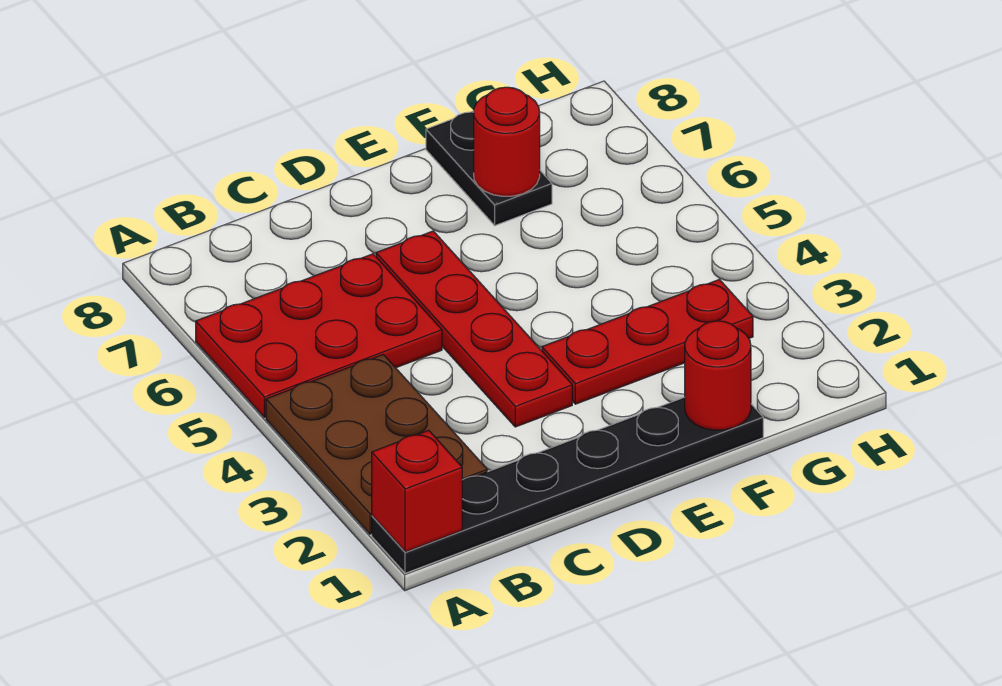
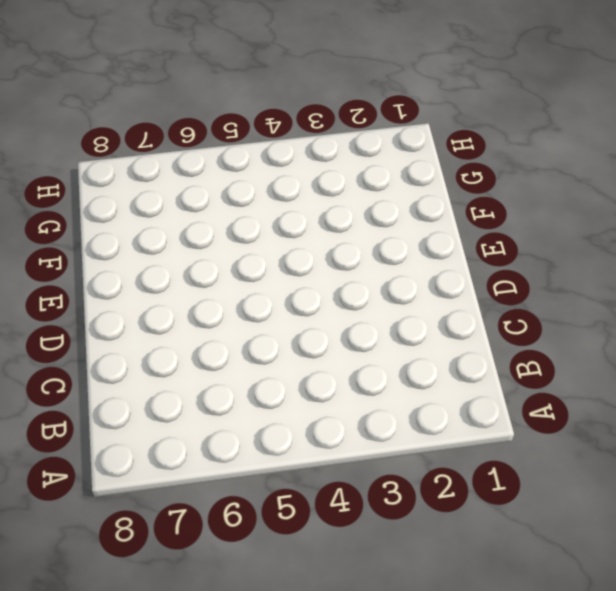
none -> black plate A1:F1 level 1
none -> brown plate A2:B4 level 1

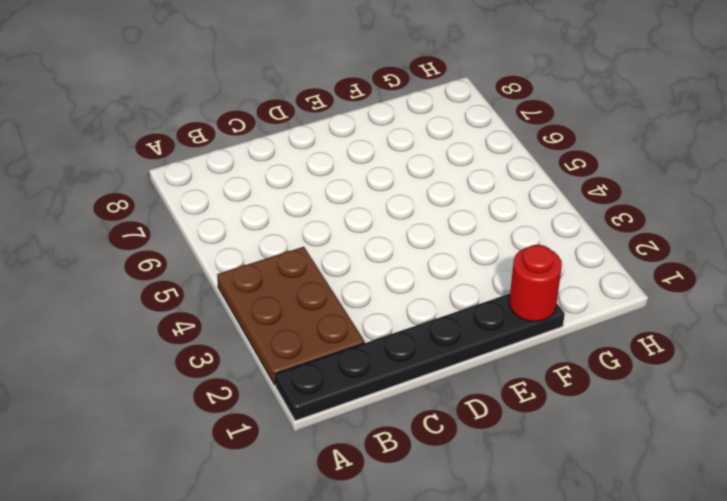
none -> red plate A5:C6 level 1
none -> red plate D3:D6 level 1

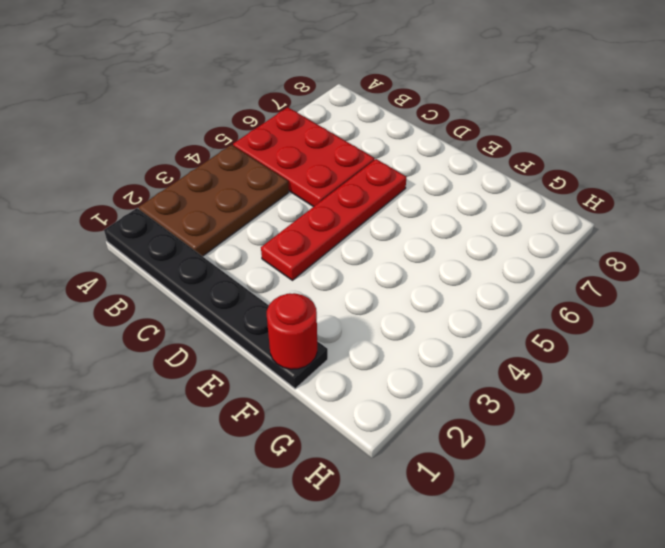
none -> red plate E3:G3 level 1
none -> black plate F7:F8 level 1

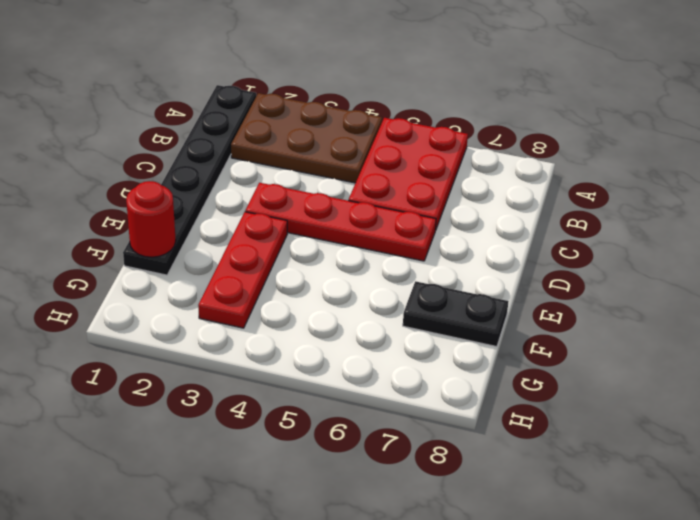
none -> red brick A1 level 2
none -> red round brick F7 level 2

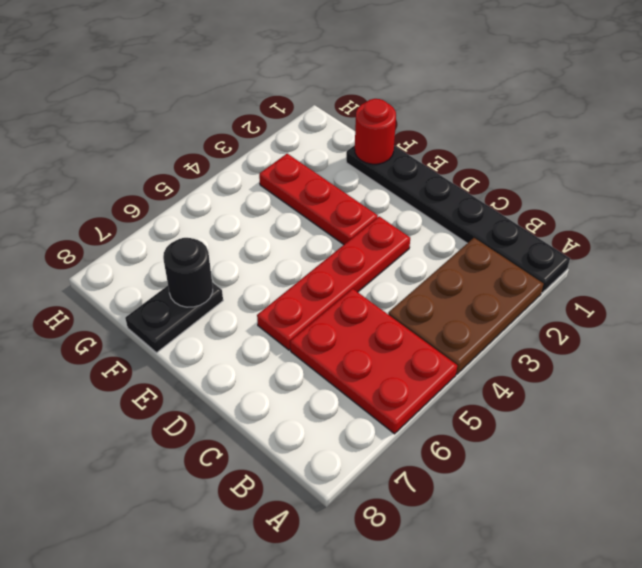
black round brick F7 level 2 -> red round brick F7 level 2
none -> red brick A1 level 2

